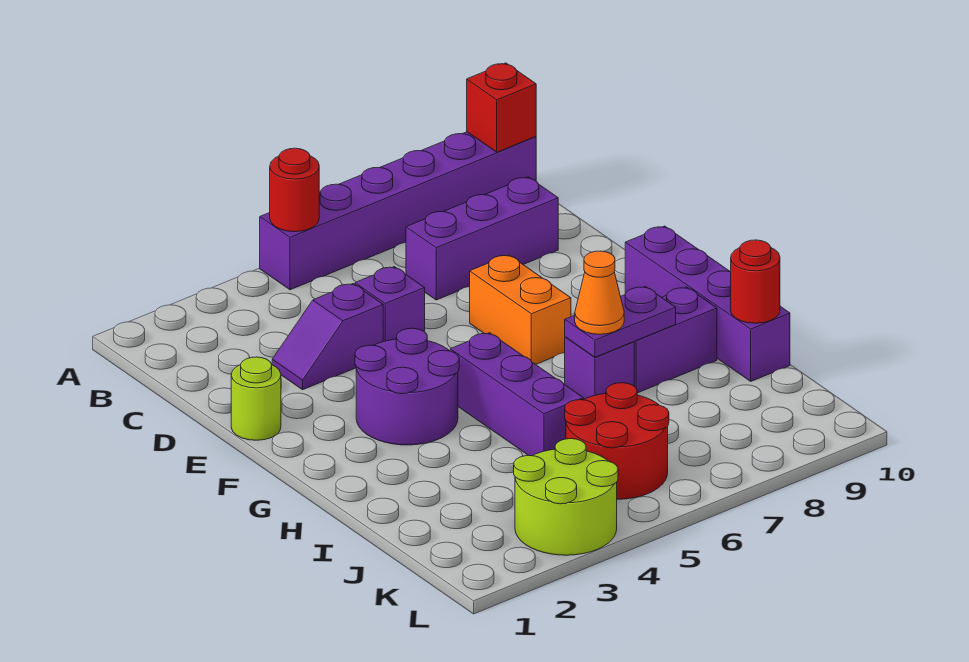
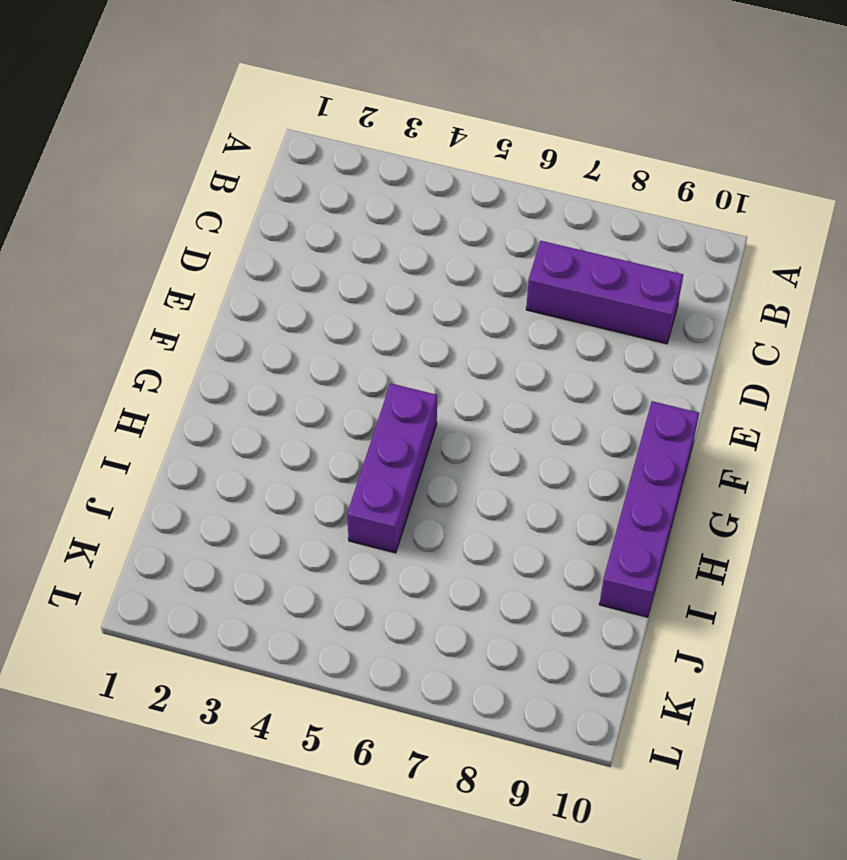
none -> purple brick A5:A10 level 1
none -> purple slope D3:D4 level 1 top 4
none -> purple brick D5 level 1

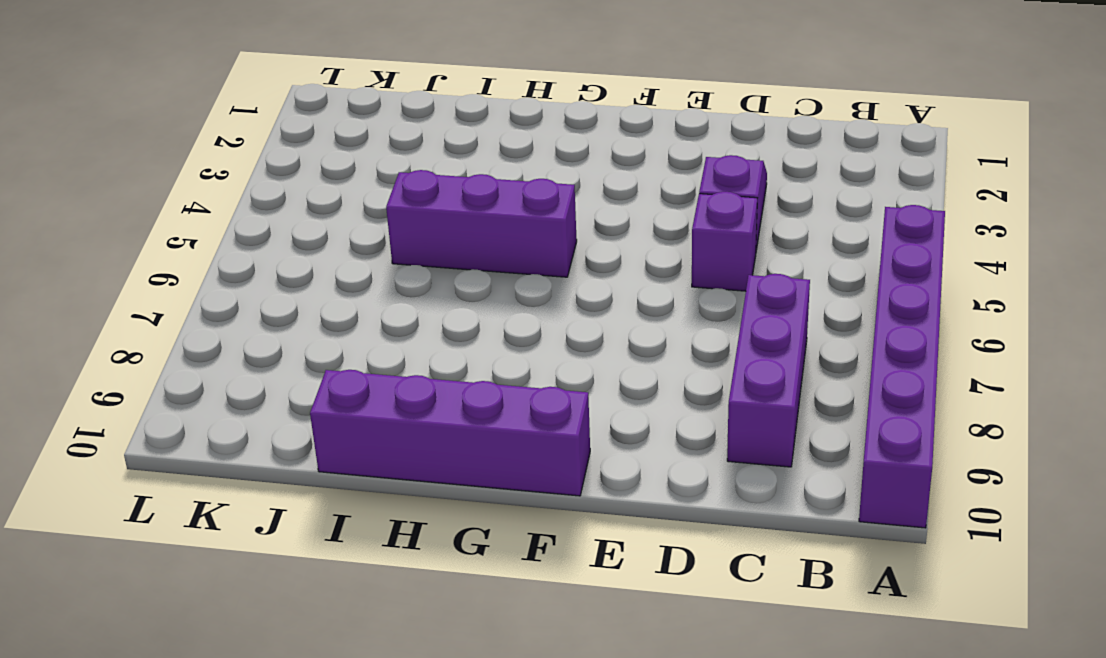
none -> lime round brick E1 level 1
none -> orange brick E7:F7 level 1
none -> purple round brick F3:G4 level 1

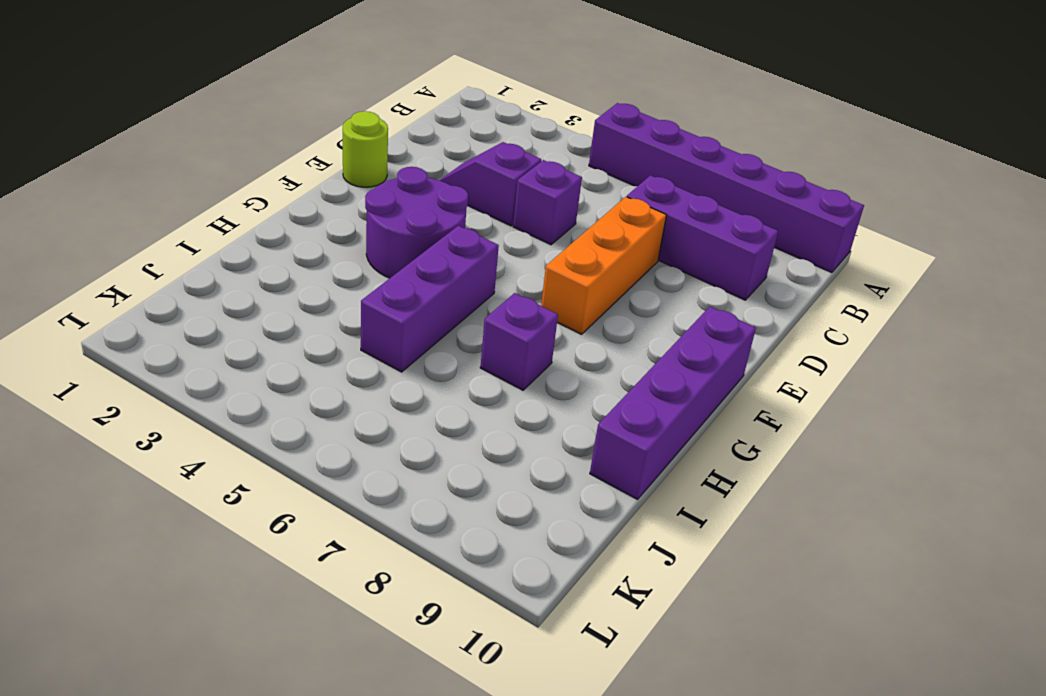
orange brick D7:F7 level 1 -> orange brick E7:F7 level 1
none -> purple brick H8:H9 level 1
none -> red round brick J5:K6 level 1
none -> lime round brick K3:L4 level 1

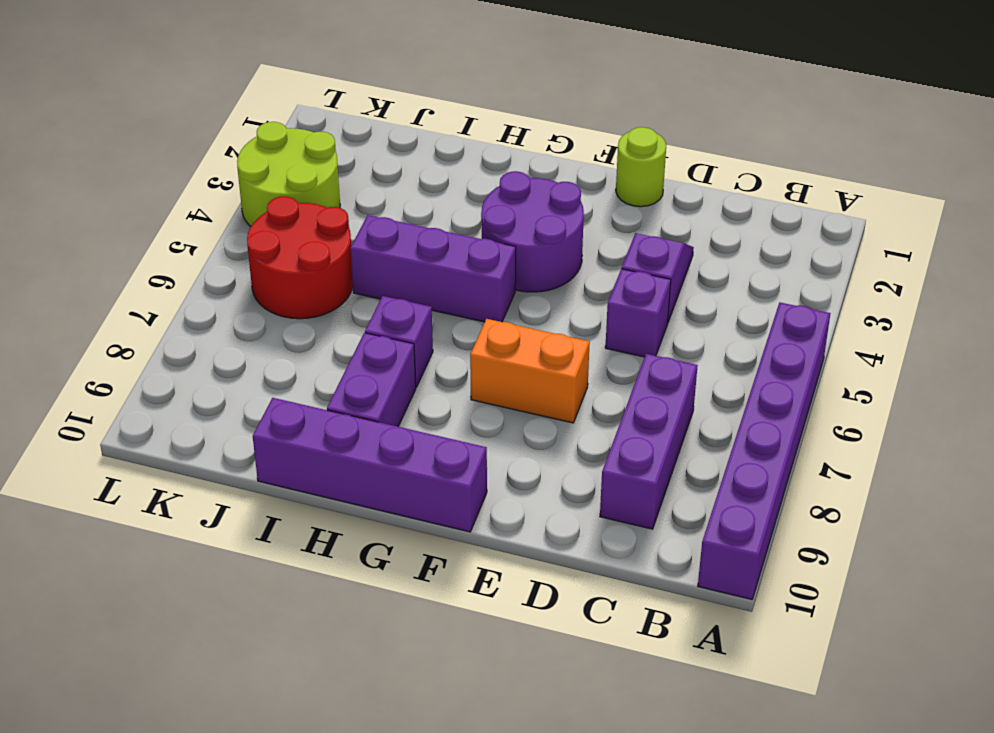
none -> red round brick A5 level 2
none -> red brick A10 level 2
none -> purple plate H7:H8 level 2

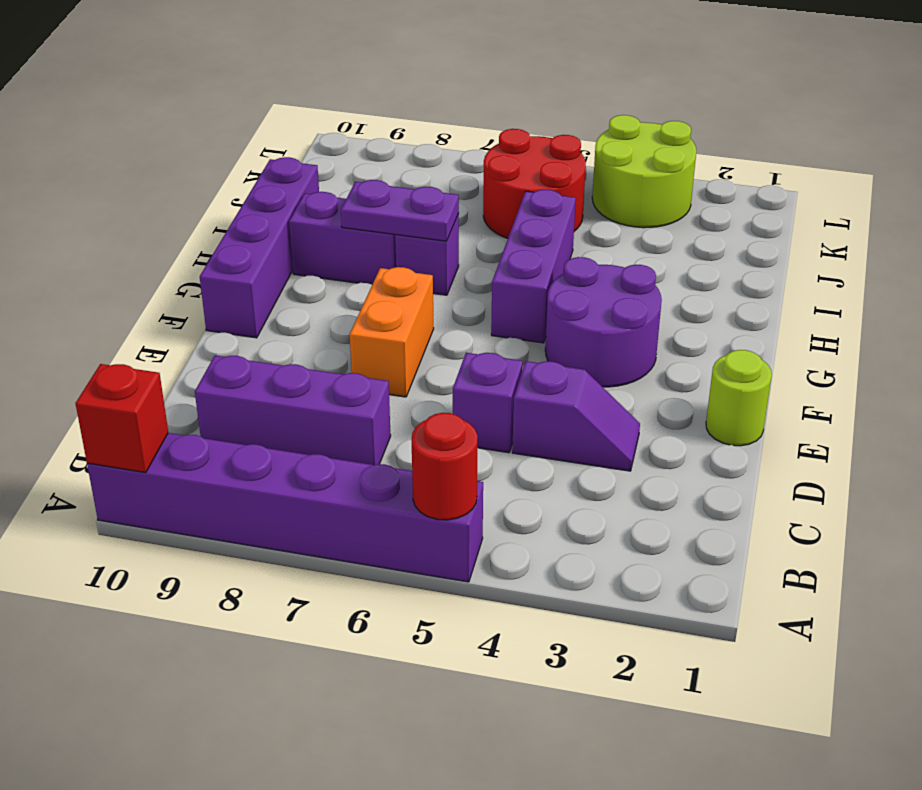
none -> red round brick I10 level 2
none -> orange cone H7 level 3

